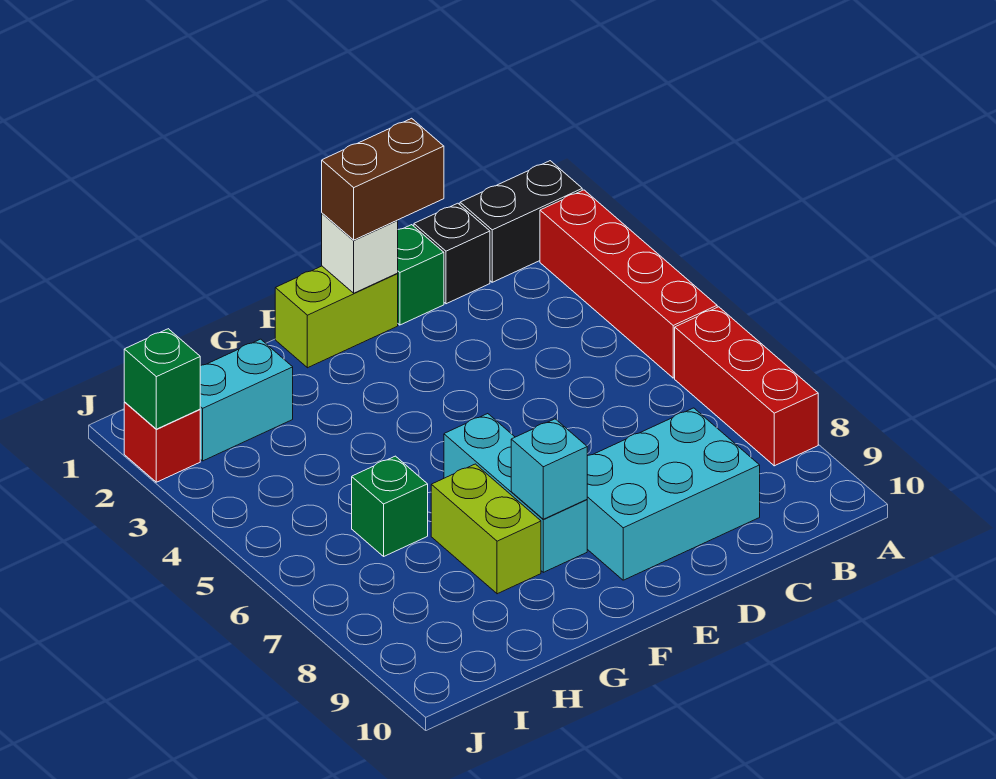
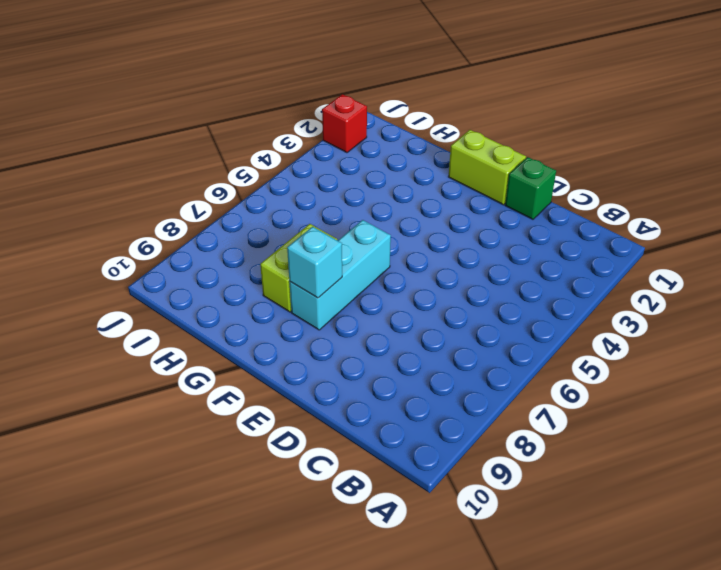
none -> black brick A1:B1 level 1
none -> red brick A2:A5 level 1
none -> red brick A6:A8 level 1

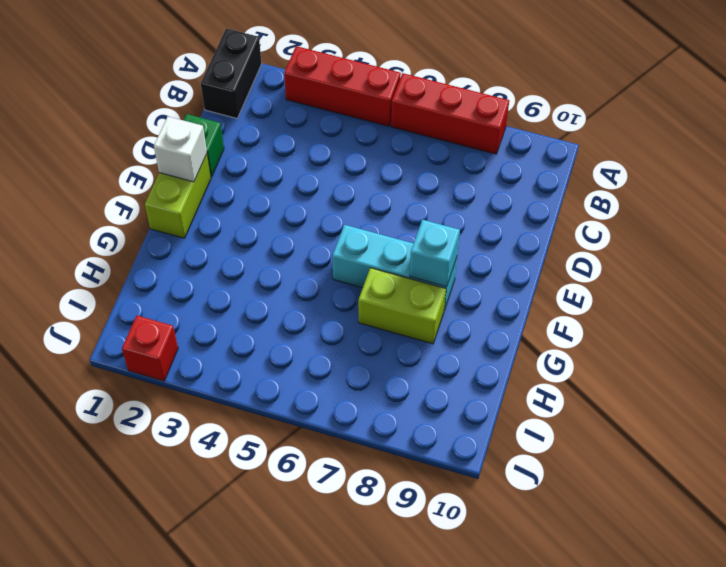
red brick A3:A5 level 1 -> red brick A2:A5 level 1
none -> black brick C1 level 1
none -> cyan brick C8:E9 level 1
none -> cyan brick H2:I2 level 1

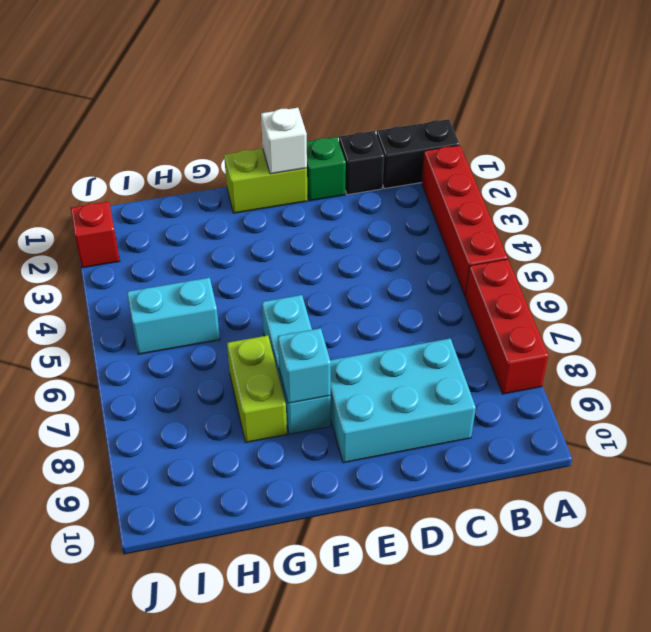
cyan brick H5:I5 level 1 -> cyan brick H2:I2 level 1
none -> green brick H6 level 1
none -> green brick J2 level 2
none -> brown brick D1:E1 level 3

